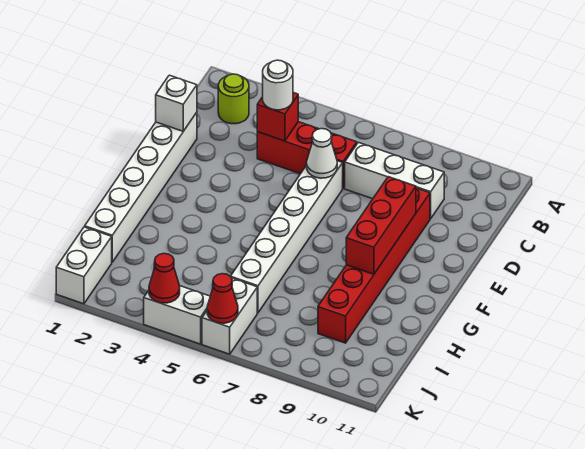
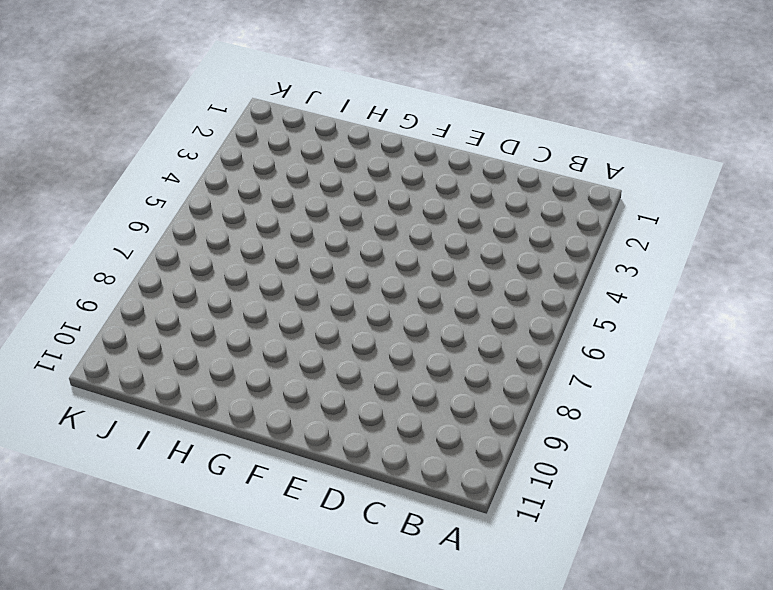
none -> lime round brick B2 level 1
none -> red brick C4:C6 level 1
none -> white brick C7:C9 level 1

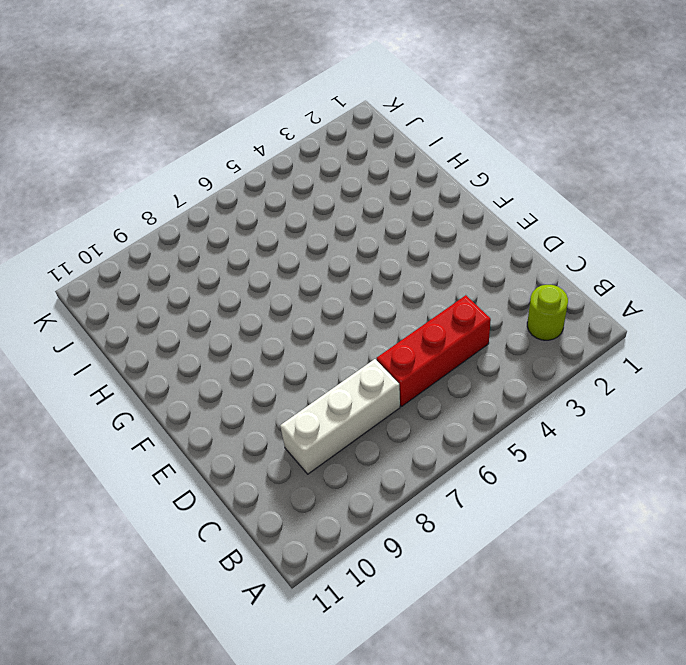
none -> white brick D1:I1 level 1
none -> white brick D6:I6 level 1
none -> red brick D9:I9 level 1

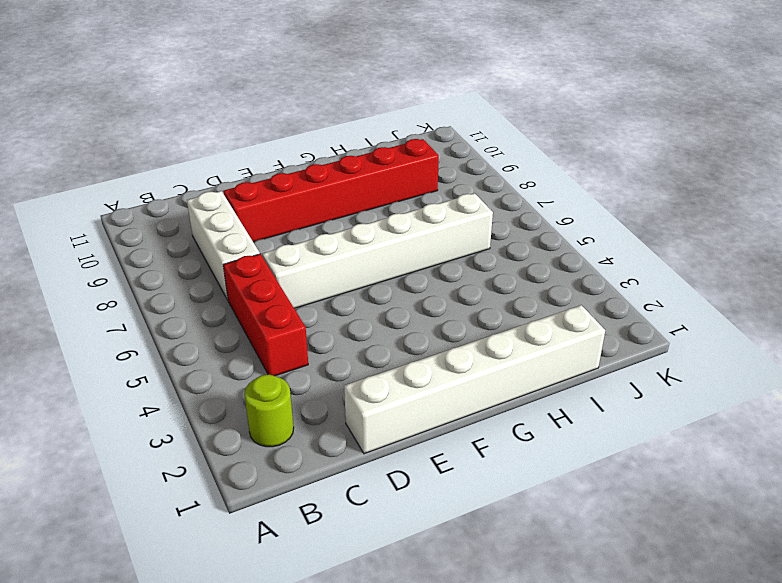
none -> white brick J1:K1 level 1
none -> white brick J6:K6 level 1
none -> white brick K4:K5 level 1

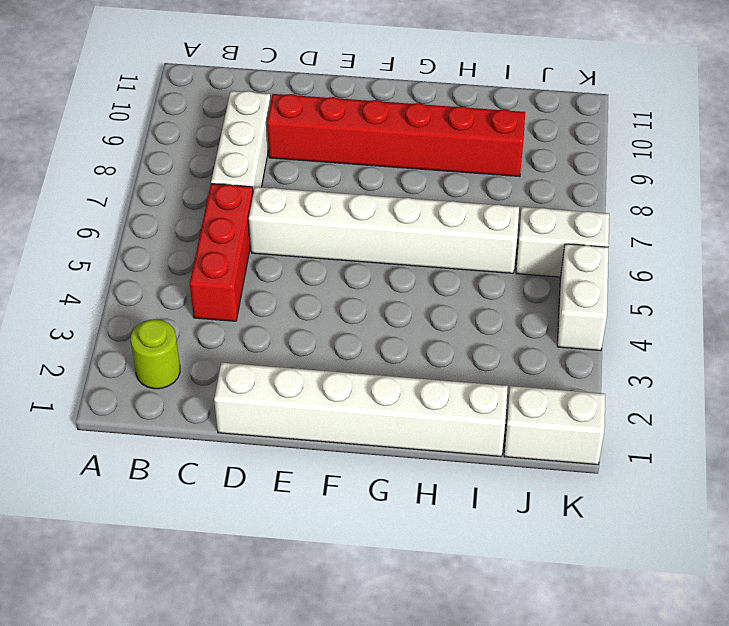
none -> red brick C4 level 2
none -> white brick D1 level 2
none -> white cone D6 level 2

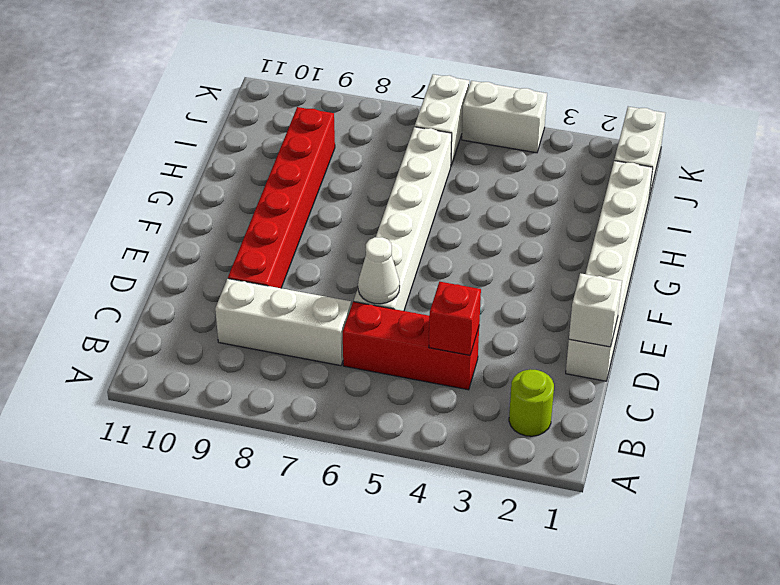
none -> red brick E9:G9 level 2
none -> red cone K4 level 2
none -> red cone K6 level 2

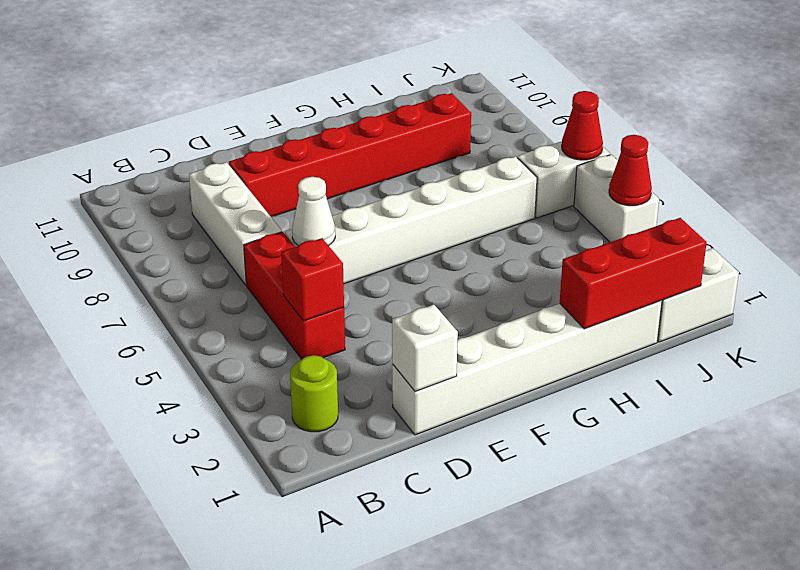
red brick H1:J1 level 2 -> red brick E9:G9 level 2
none -> white round brick C4 level 3

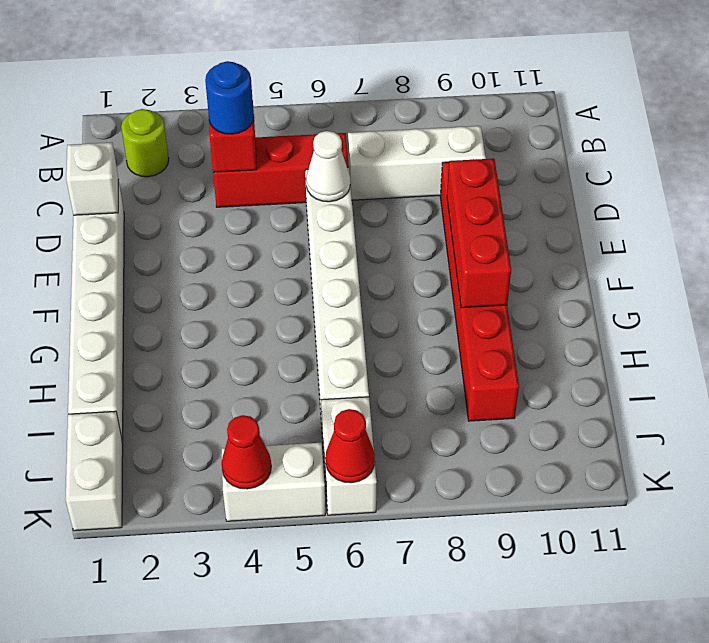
blue round brick C4 level 3 -> white round brick C4 level 3

